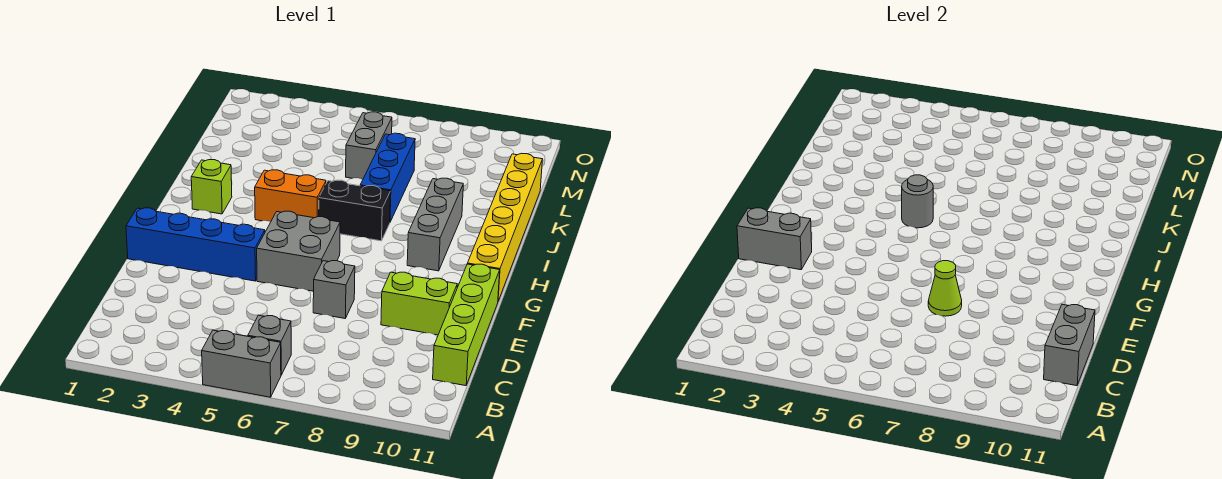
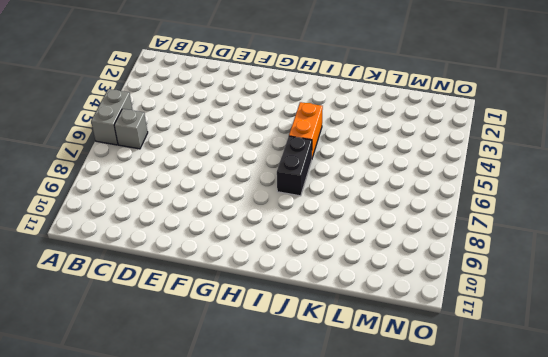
none -> lime brick C11:F11 level 1
none -> grey brick E7 level 1
none -> lime brick E9:E10 level 1

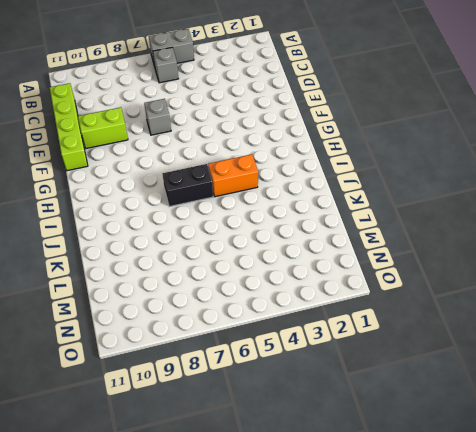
none -> blue brick F1:F4 level 1
none -> grey brick F5:G6 level 1
none -> yellow brick G11:L11 level 1

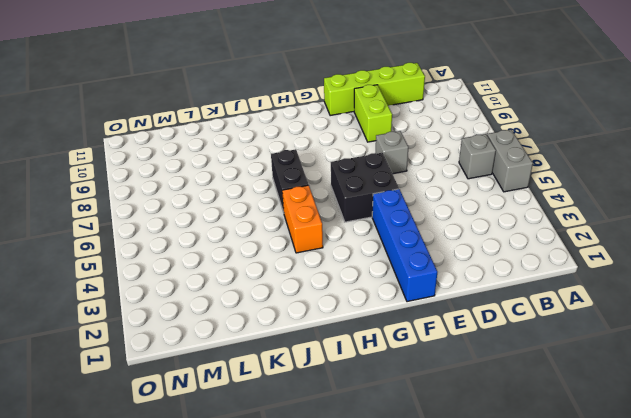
black brick F5:G6 level 1 -> grey brick F5:G6 level 1
none -> yellow brick G11:L11 level 1
none -> grey brick H9:J9 level 1
none -> lime brick I2 level 1

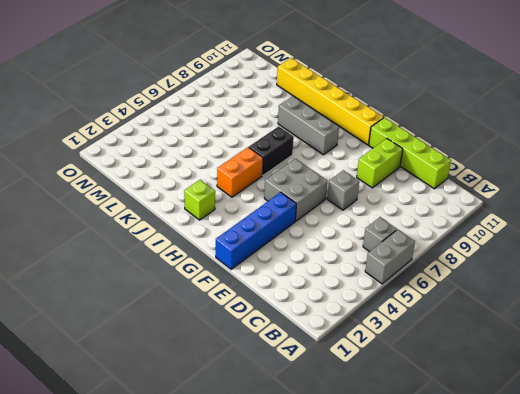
none -> blue brick J7:L7 level 1
none -> grey brick L6:M6 level 1
none -> grey brick C11:D11 level 2

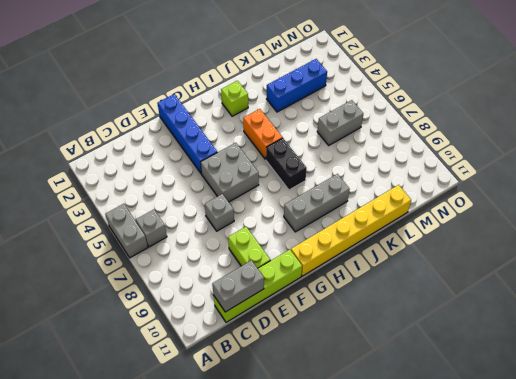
blue brick K3:M3 level 1 -> blue brick J7:L7 level 1
none -> lime cone E7 level 2
none -> grey brick F1:F2 level 2
none -> grey round brick I5 level 2

